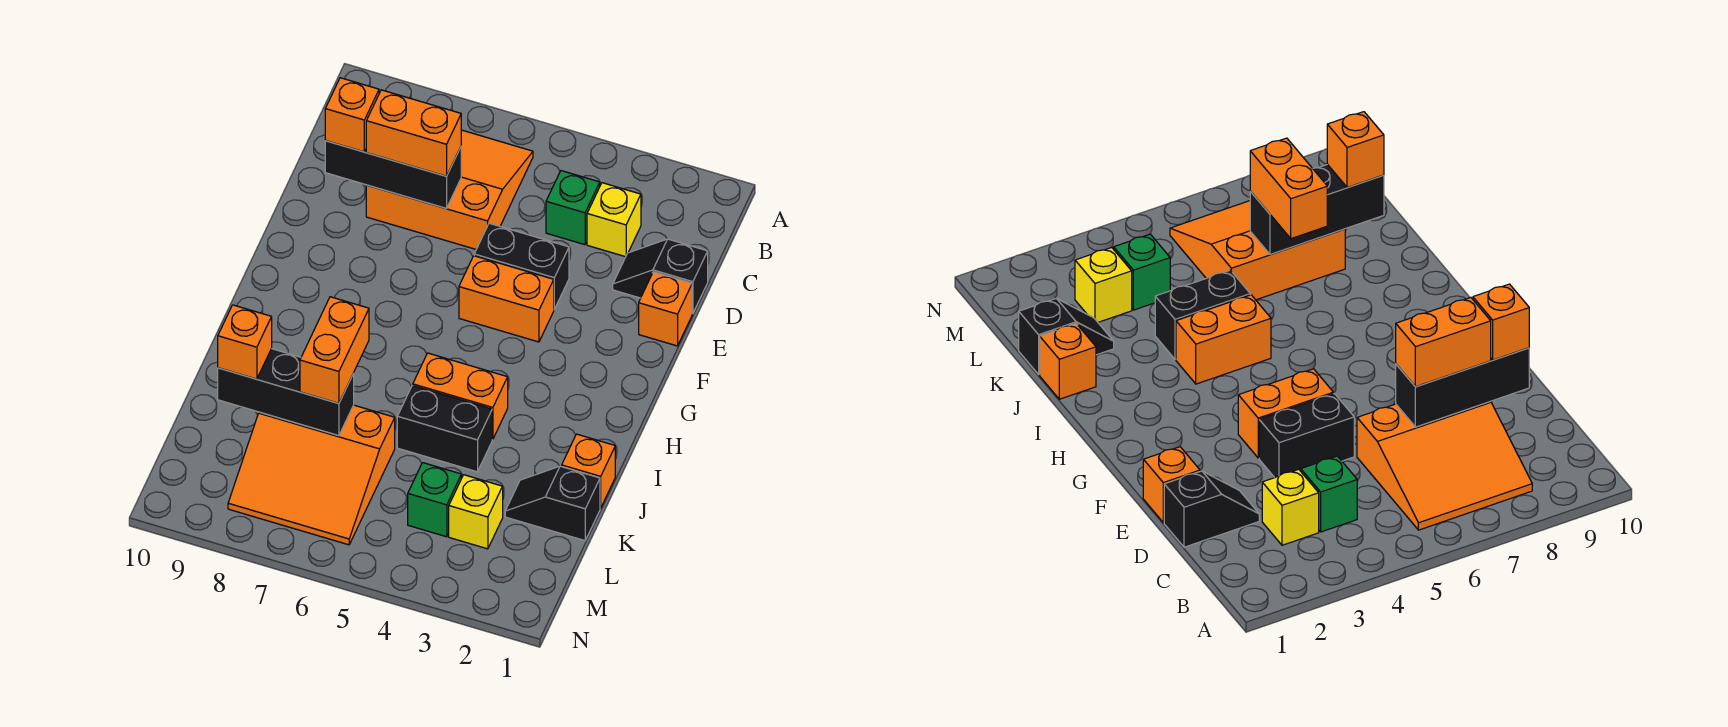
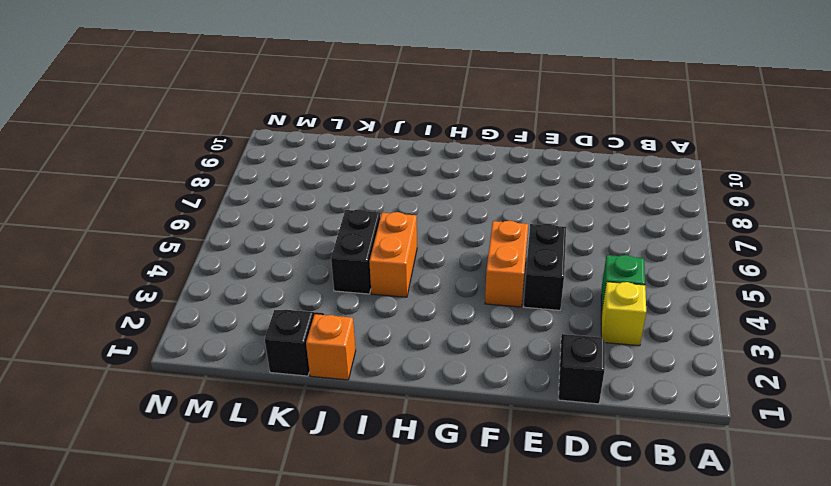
none -> orange slope B6:D8 level 1 top D
none -> orange brick E1 level 1
none -> orange slope K6:M8 level 1 top K

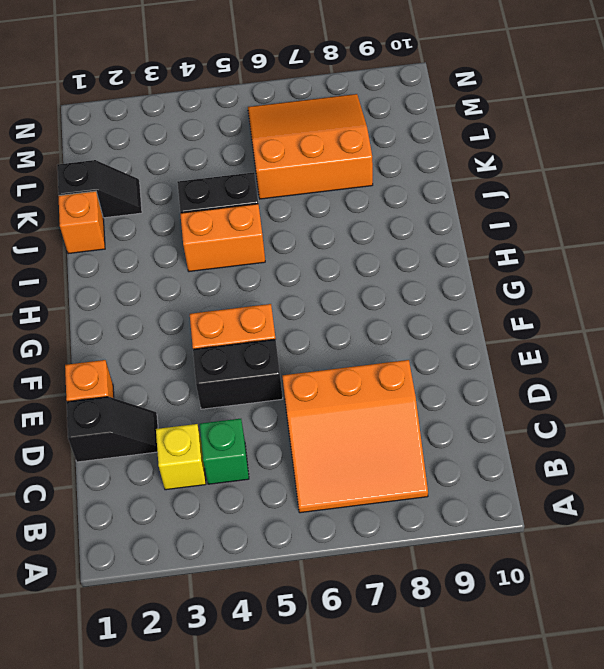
none -> yellow brick L3 level 1
none -> green brick L4 level 1
none -> black brick D7:D9 level 2

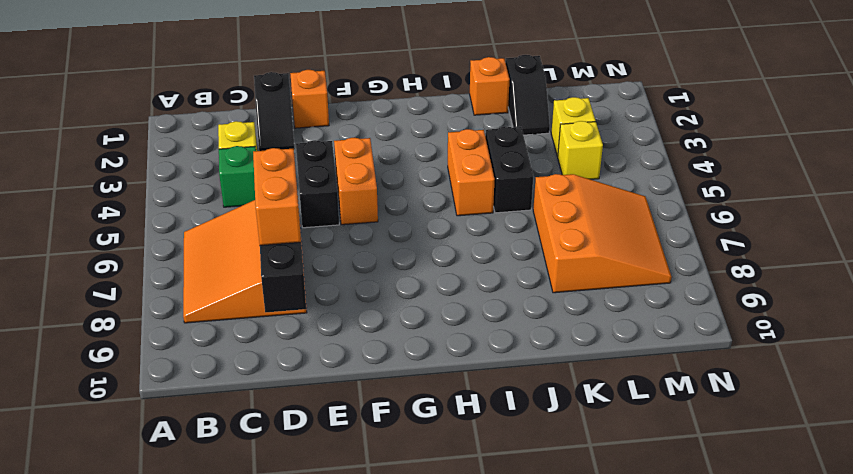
yellow brick L4 level 1 -> green brick L4 level 1
none -> black brick K7:K9 level 2
none -> orange brick D9 level 3
none -> orange brick J7:K7 level 3

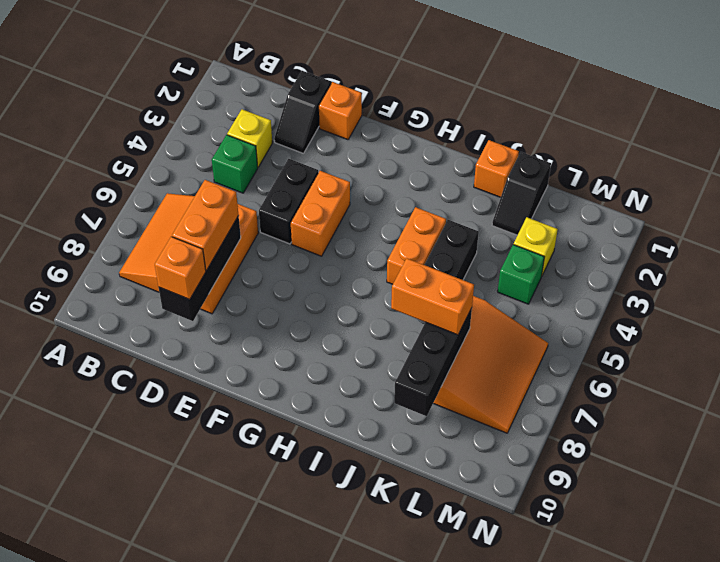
none -> orange brick K9 level 3

